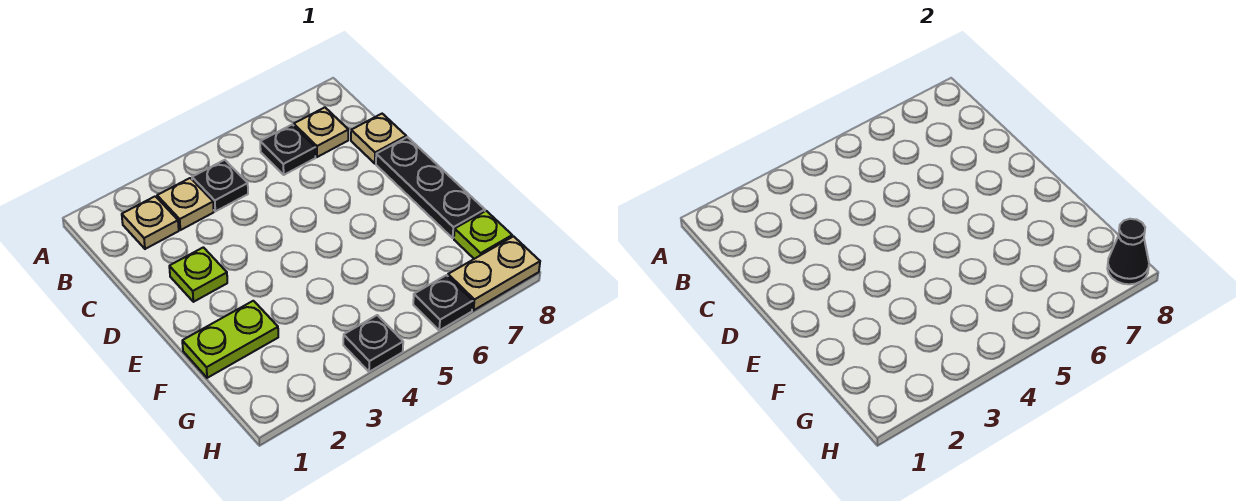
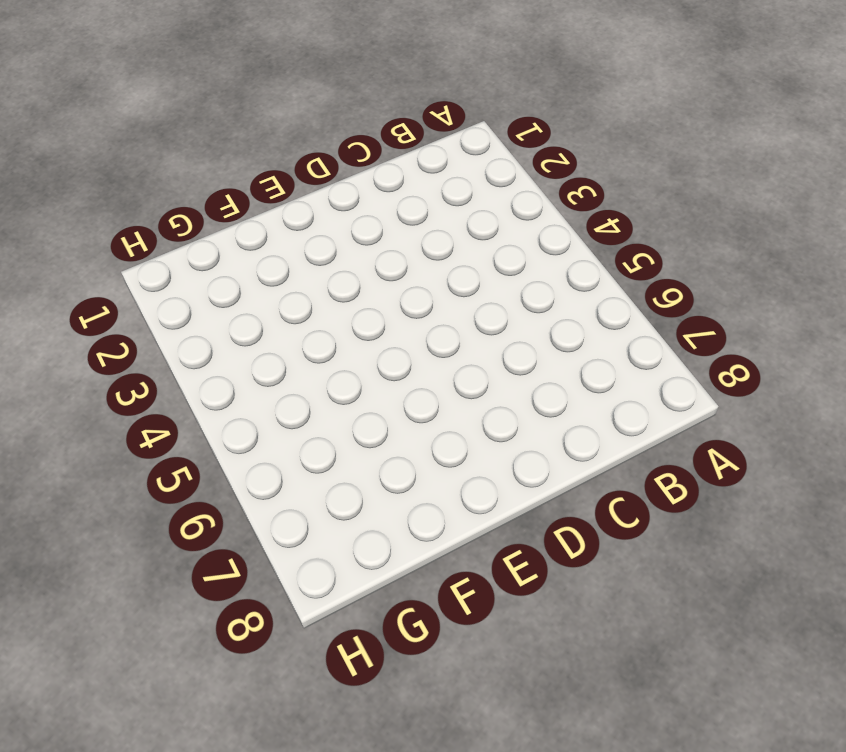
none -> tan plate B2 level 1
none -> tan plate B3 level 1
none -> black plate B4 level 1

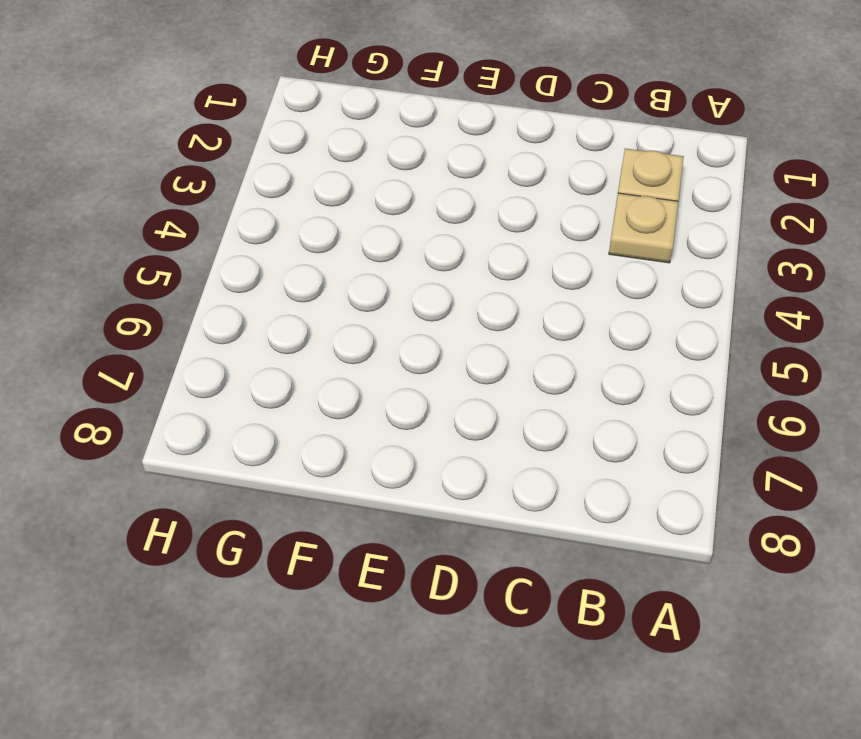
none -> black plate B4 level 1
none -> black plate B6 level 1
none -> tan plate B7 level 1

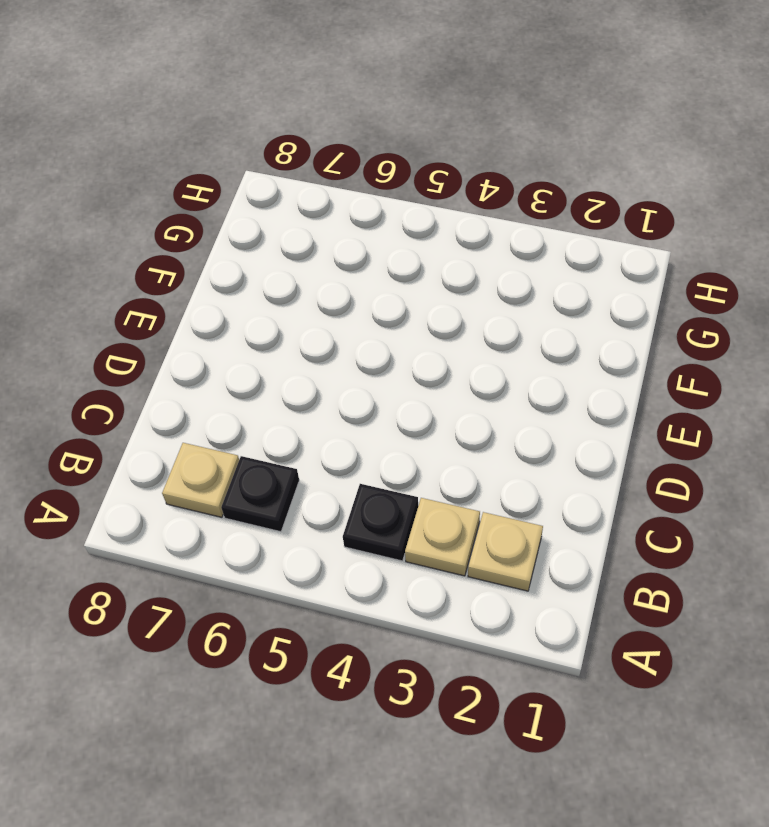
none -> tan plate C8 level 1
none -> lime plate D2 level 1
none -> black plate D8:F8 level 1

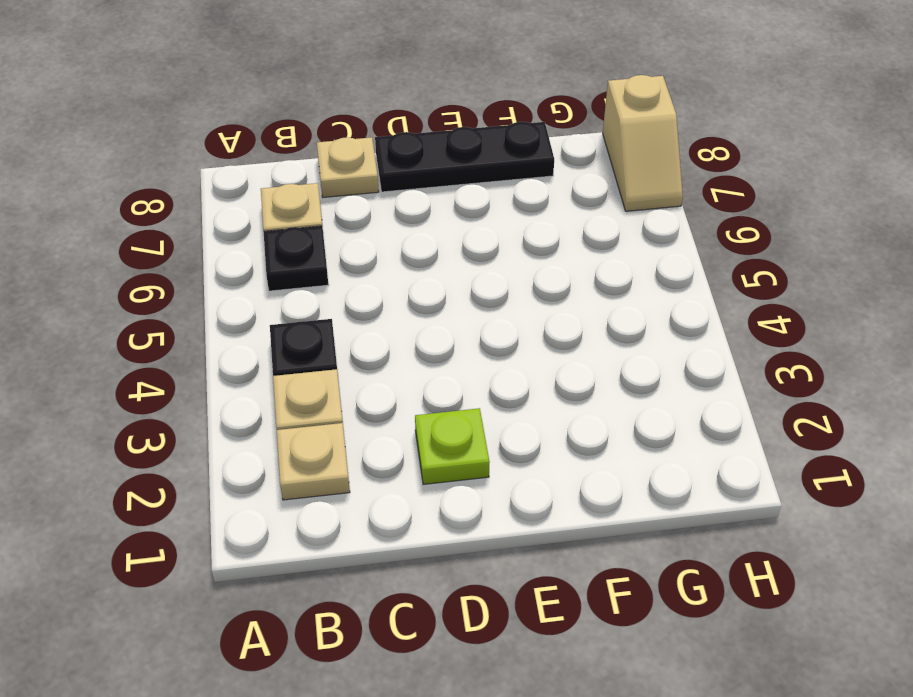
tan slope H7:H8 level 1 top 8 -> tan plate H7:H8 level 1
none -> lime plate F1:F2 level 1
none -> lime plate G8 level 1
none -> black plate H4 level 1

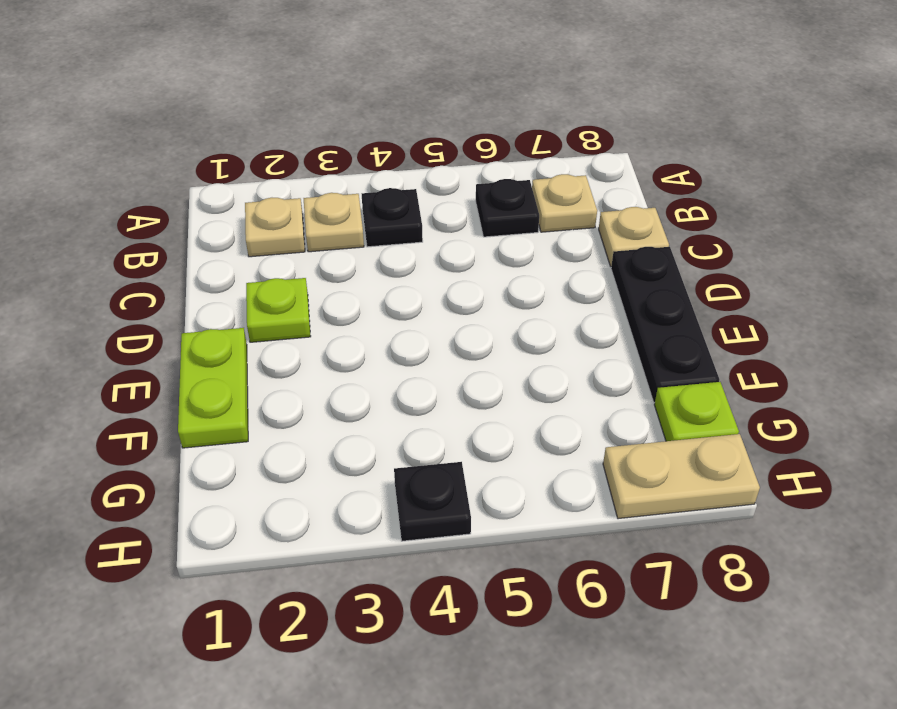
lime plate E1:F1 level 1 -> lime plate F1:F2 level 1
none -> black plate H6 level 1
none -> black cone H8 level 2

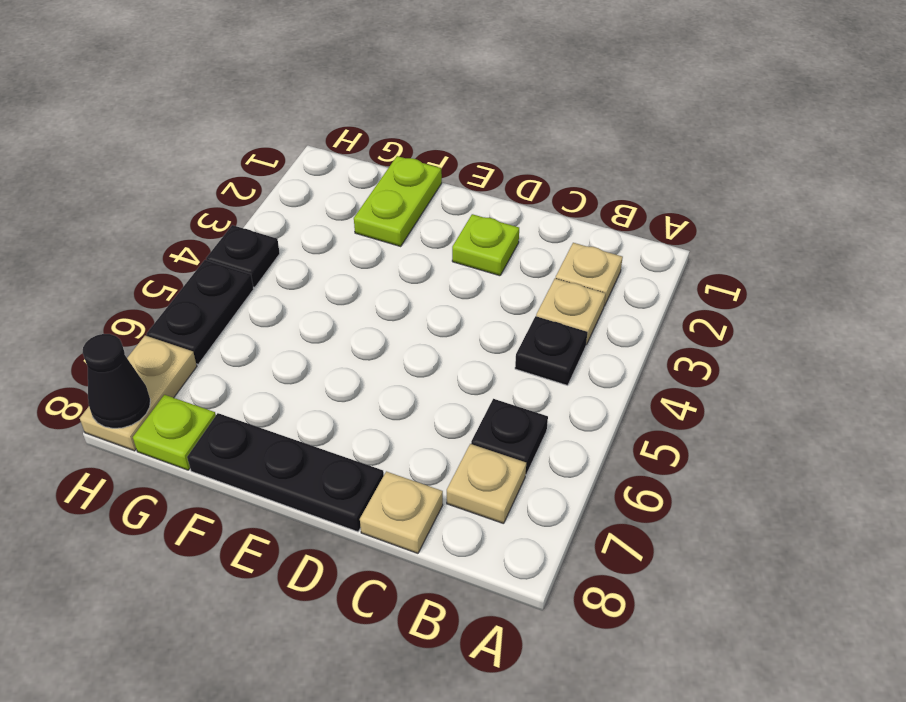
black plate H5:H6 level 1 -> black plate H6 level 1

